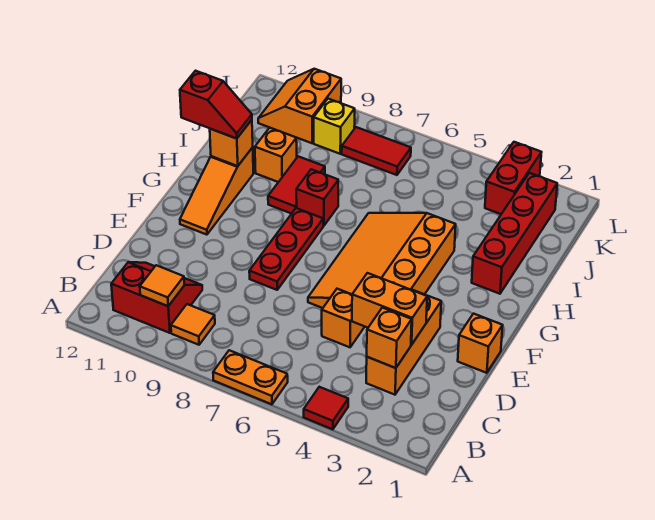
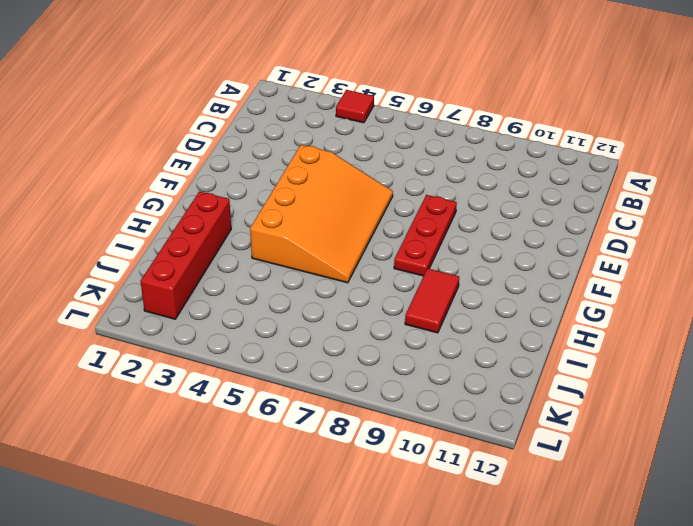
none -> orange plate A6:A7 level 1
none -> orange tile B9 level 1
none -> red slope B10:C11 level 1 top B

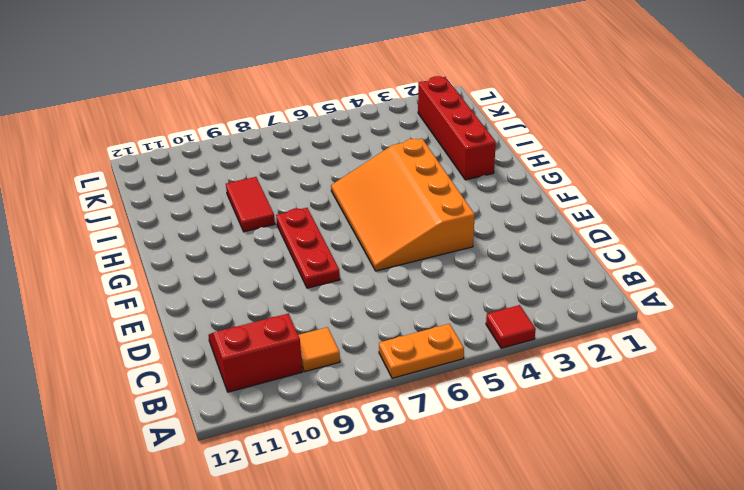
none -> orange brick C3:E3 level 1
none -> orange brick D5 level 1
none -> orange brick E1 level 1

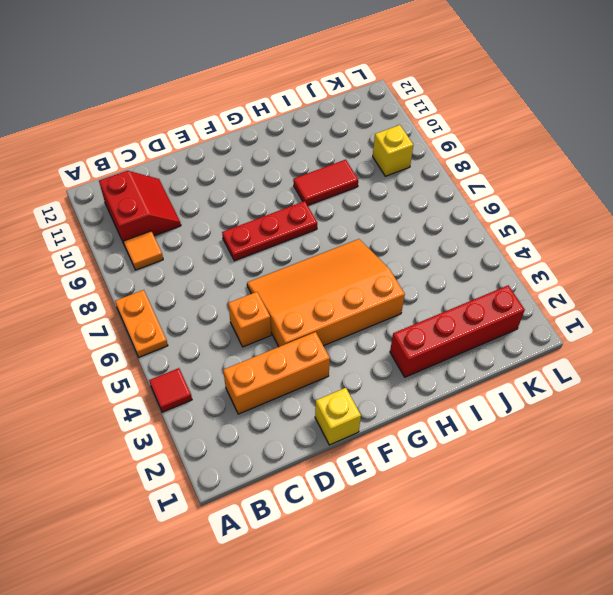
yellow brick E1 level 1 -> orange brick E1 level 1
none -> orange slope F11:H11 level 1 top H
none -> red brick H8 level 1
none -> orange brick I10 level 1

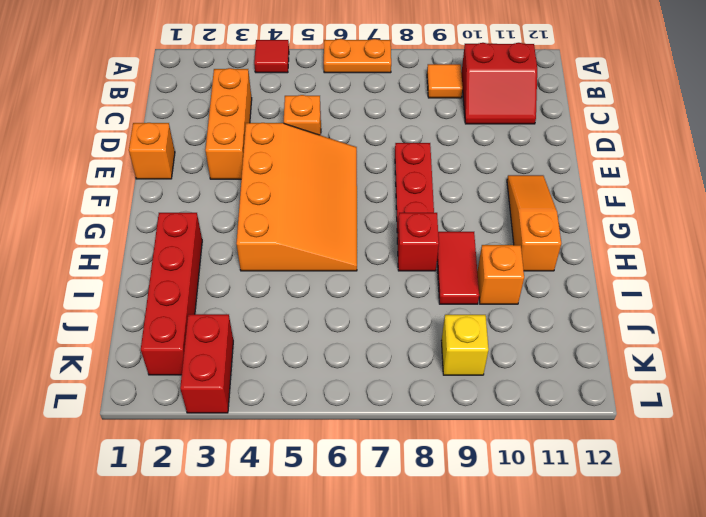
none -> red tile K7:K8 level 1
none -> orange slope K10:L11 level 1 top 10
none -> orange tile B10 level 2

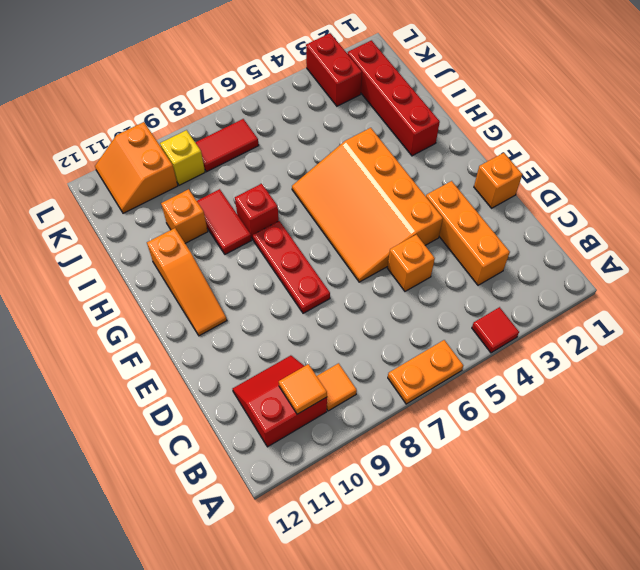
none -> orange brick C3 level 2
none -> orange brick D3:D4 level 2
none -> orange brick H11 level 2

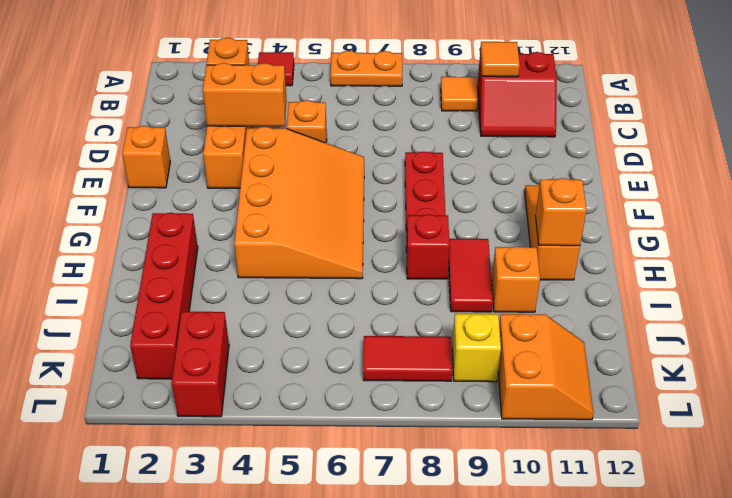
none -> red slope H11:H12 level 3 top 12

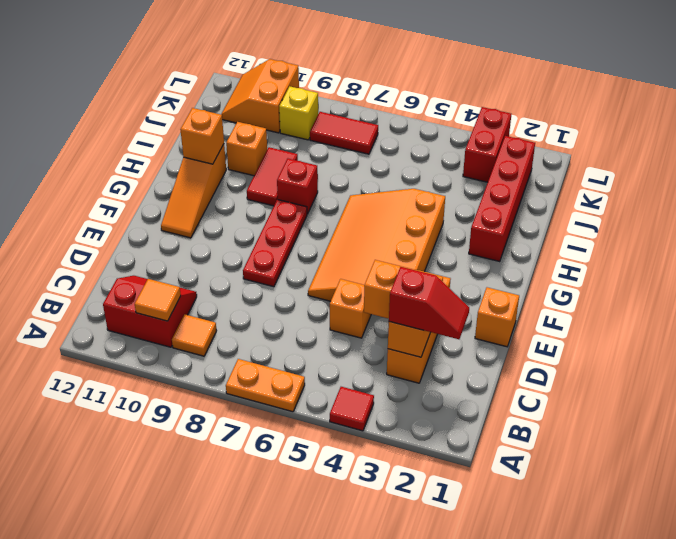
red slope C2:C3 level 3 top 3 -> red slope H11:H12 level 3 top 12

